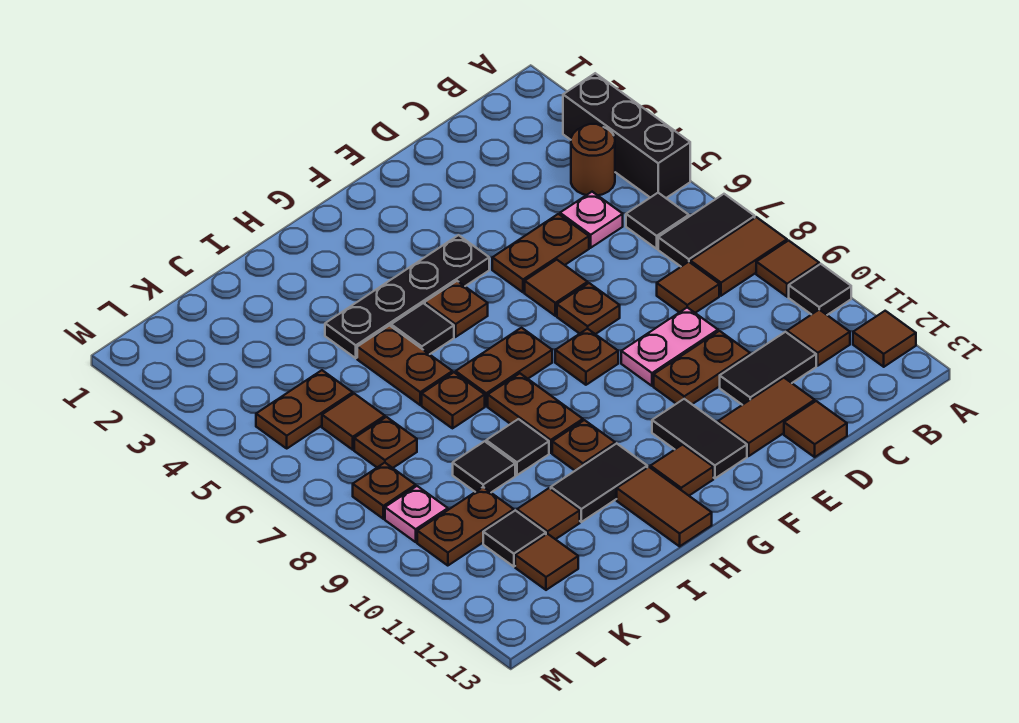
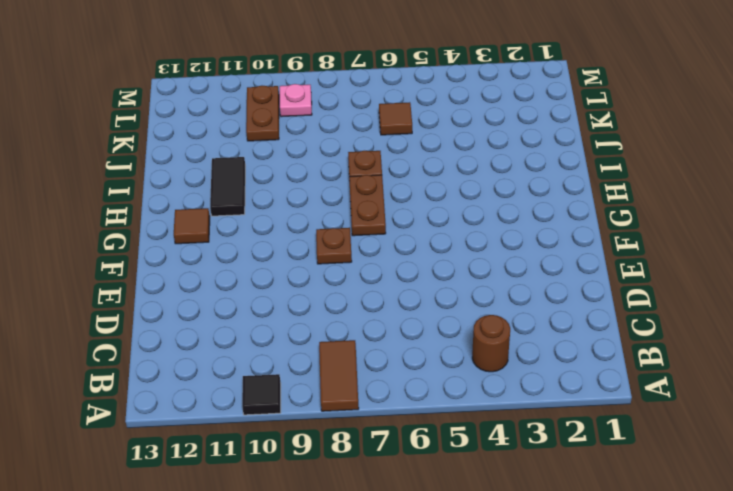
none -> black brick A3:A5 level 1
none -> black tile A7:B7 level 1
none -> brown tile A9 level 1
none -> brown tile A12 level 1

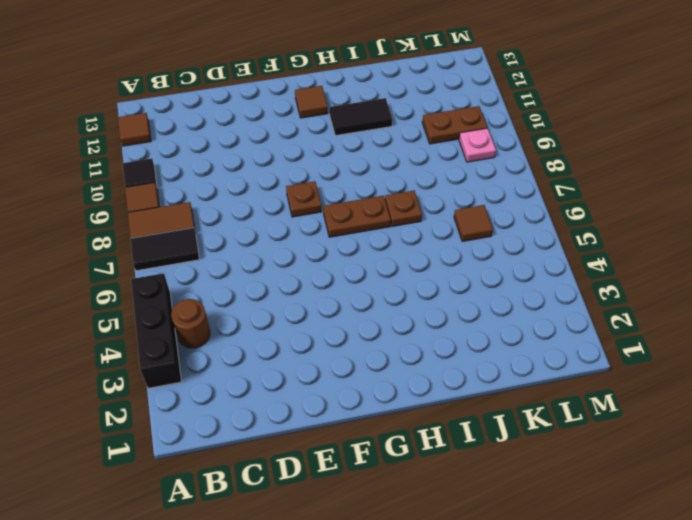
none -> black tile B6 level 1
none -> brown tile B11 level 1
none -> pink plate C5 level 1
none -> brown tile C8 level 1

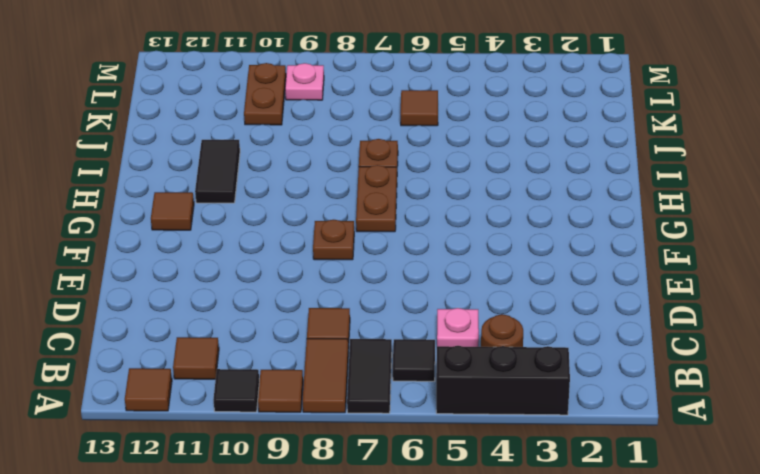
none -> black tile C11:D11 level 1
none -> brown plate D5:E5 level 1
none -> pink plate D9:E9 level 1
none -> brown plate D10:E10 level 1

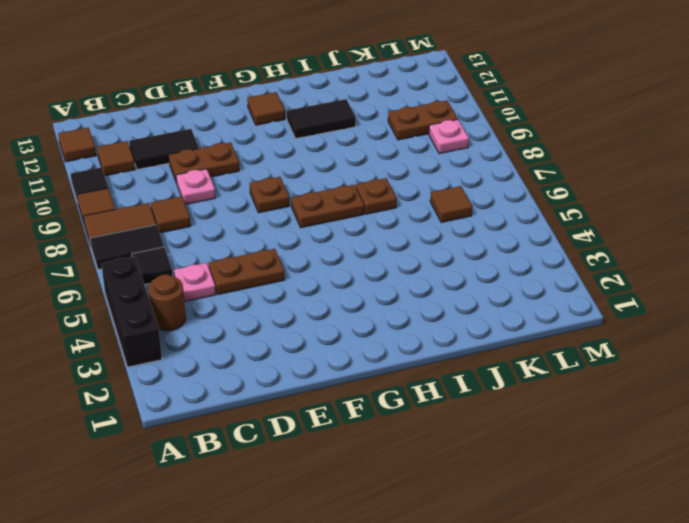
pink plate D9 level 1 -> pink plate D9:E9 level 1
none -> brown tile D12:E12 level 1
none -> brown tile D13 level 1
none -> brown tile E6 level 1
none -> brown plate E7 level 1

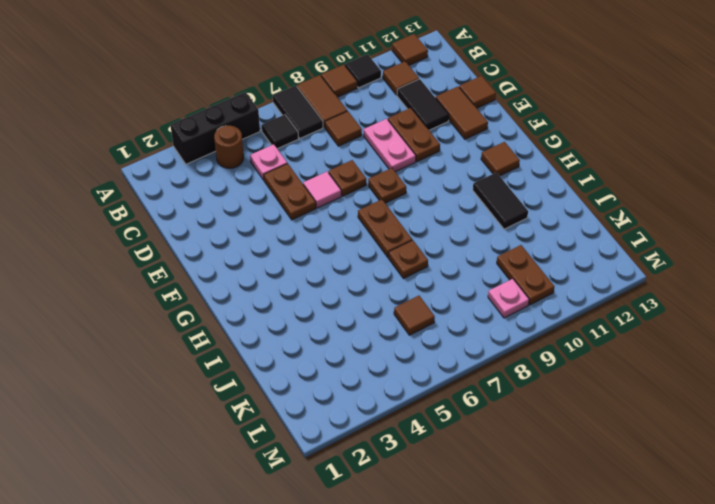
pink tile E6 level 1 -> brown tile E6 level 1
none -> black plate F4:I4 level 1
none -> black tile F11:F12 level 1
none -> brown plate G5 level 1
none -> black tile H5 level 1

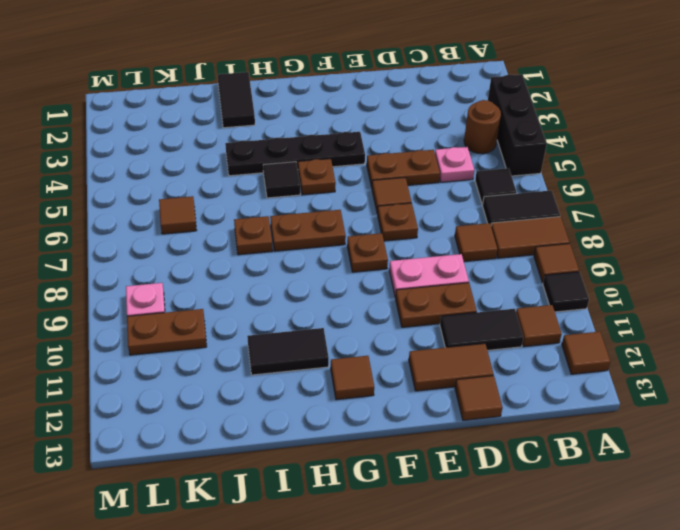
black tile I1:I2 level 1 -> black tile F11:F12 level 1
none -> brown plate H8:H9 level 1
none -> brown plate H10 level 1
none -> brown tile H12:H13 level 1
none -> brown plate I5:I6 level 1

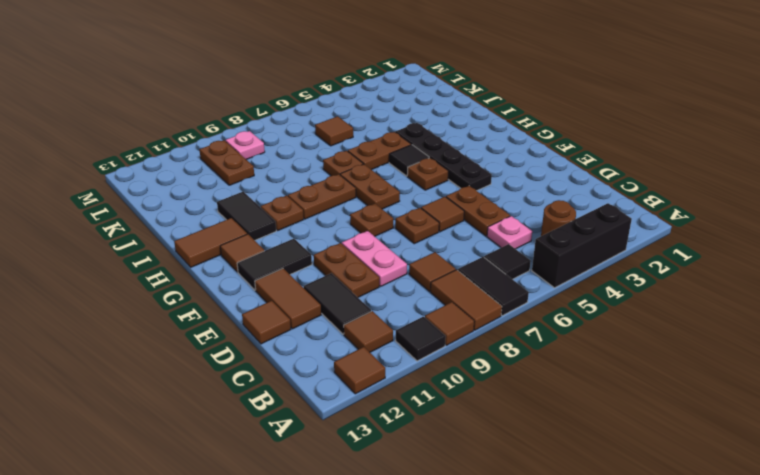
none -> black tile I9 level 1
none -> black tile J9 level 1
none -> brown tile J11 level 1
none -> brown plate K5:L5 level 1

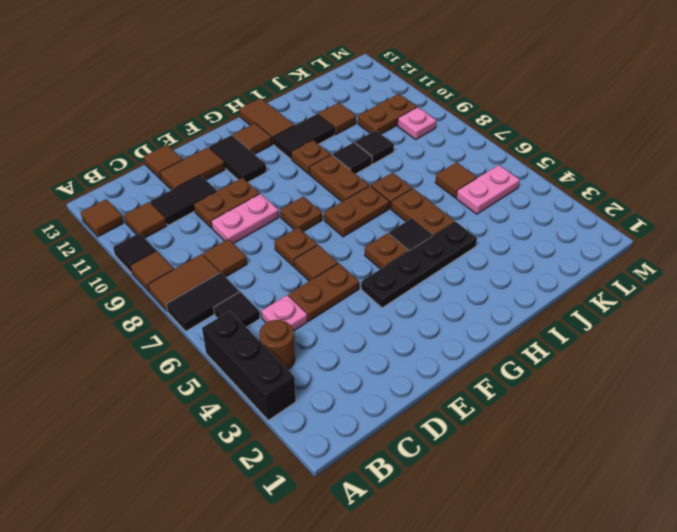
pink plate K5:L5 level 1 -> brown plate K5:L5 level 1
none -> brown plate K7 level 1
none -> black tile K11 level 1
none -> brown tile K12 level 1
none -> brown plate L8 level 1

